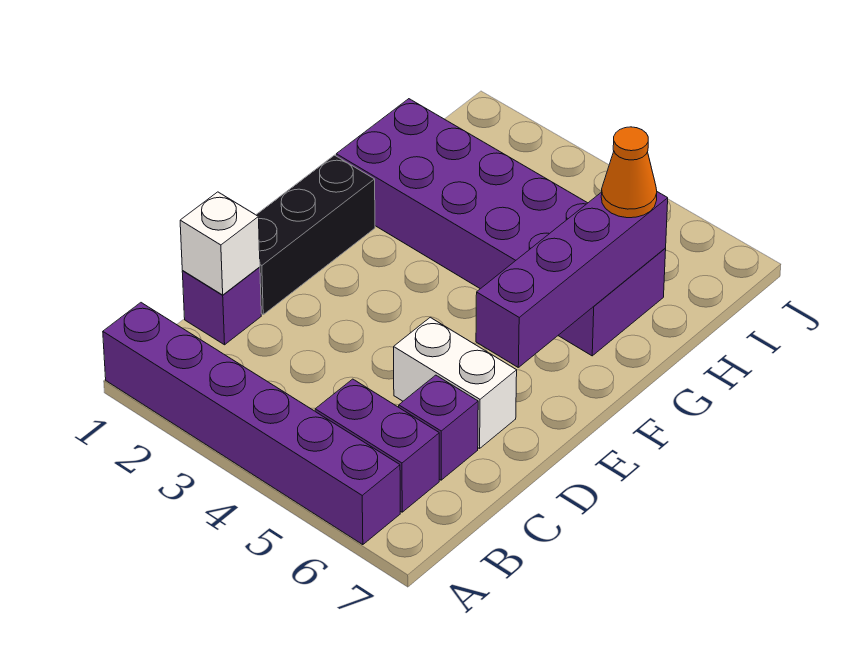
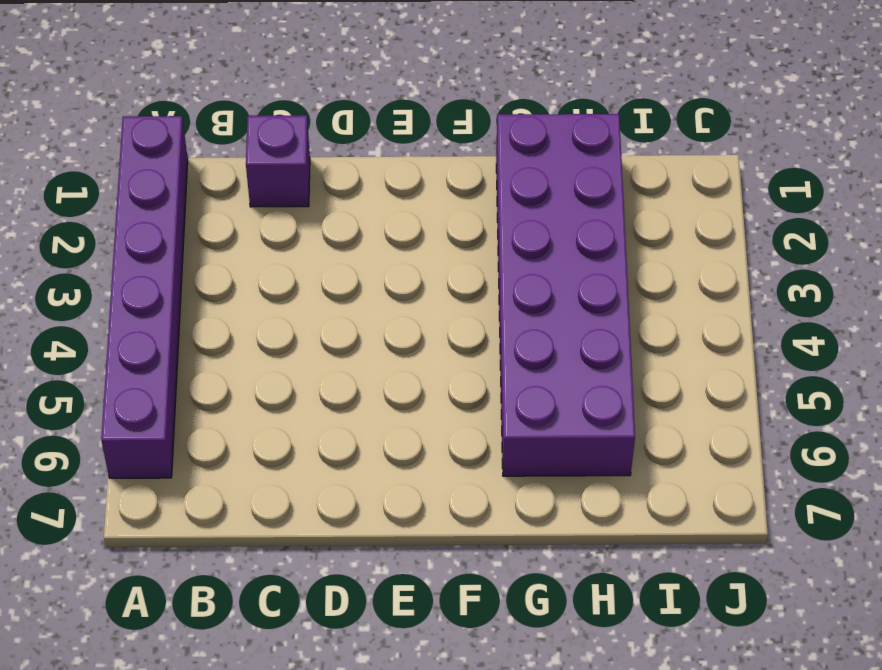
none -> purple brick B5:B6 level 1
none -> purple brick C6 level 1

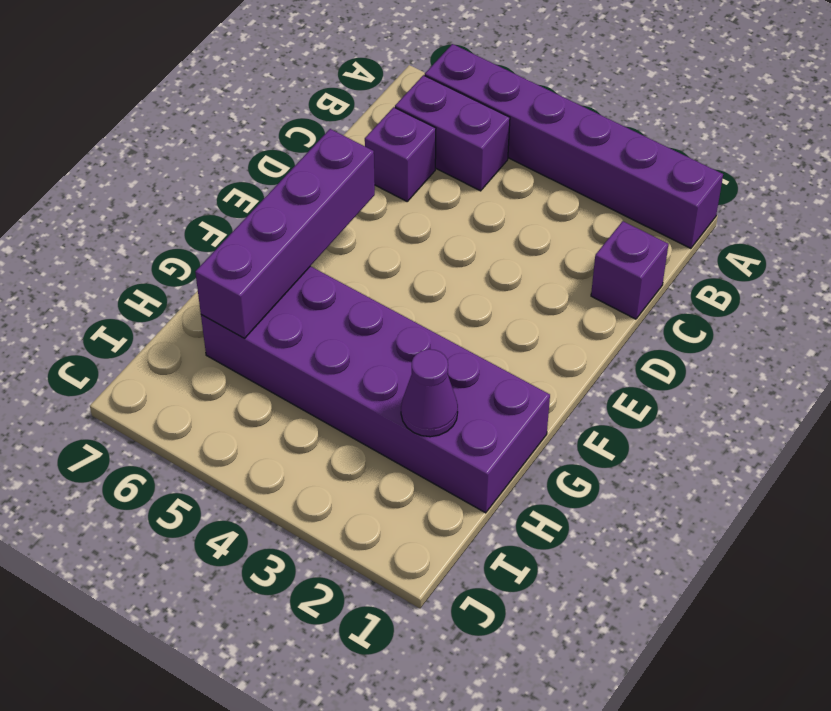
purple cone H2 level 2 -> none
none -> black brick D1:F1 level 1
none -> white brick D5:D6 level 1

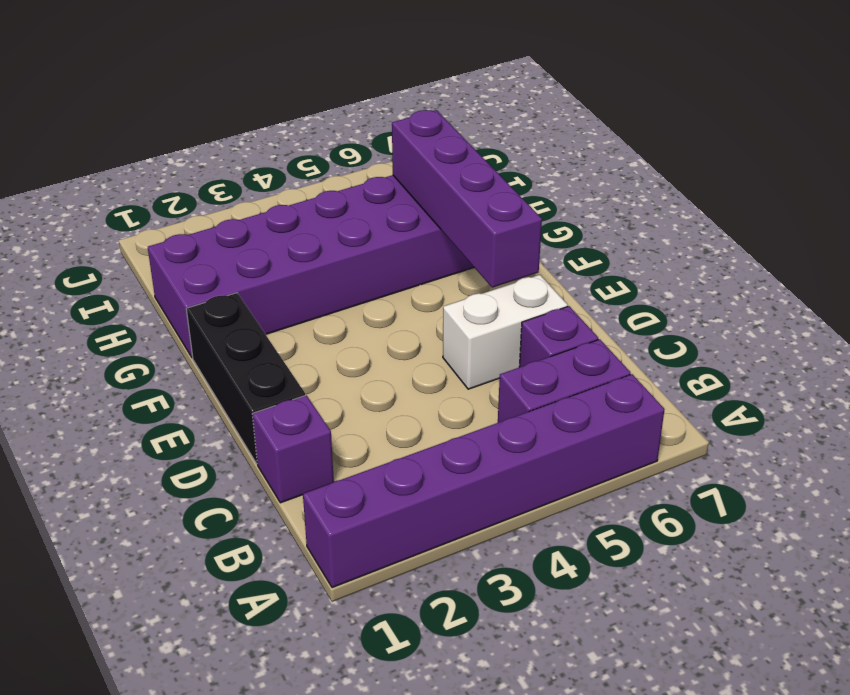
none -> white brick C1 level 2
none -> orange cone H6 level 3

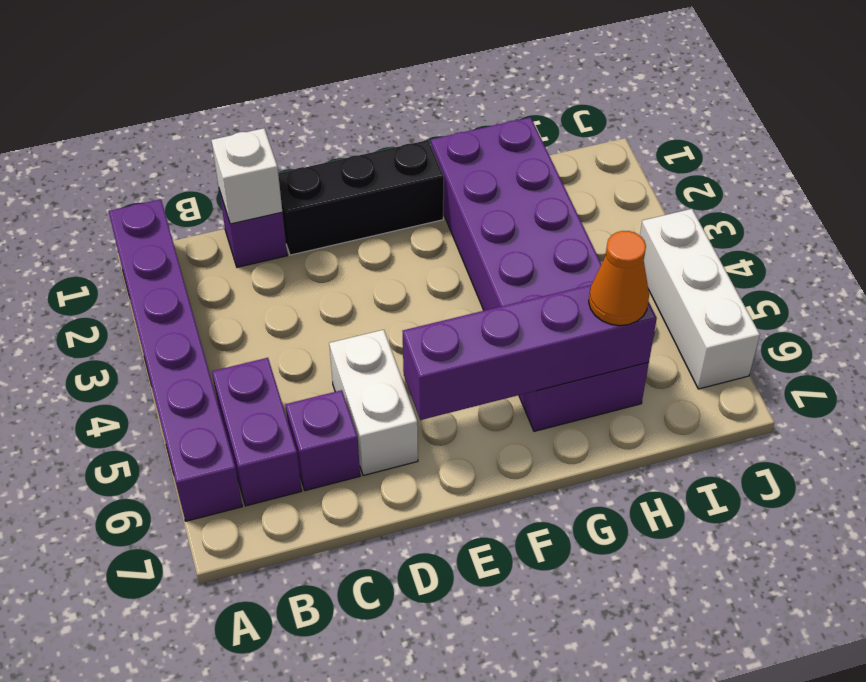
white brick J4:J6 level 1 -> none

